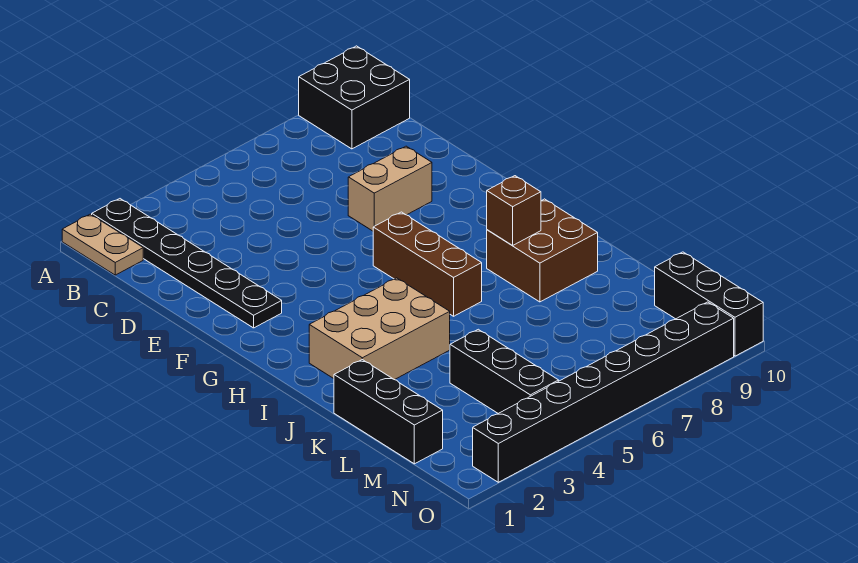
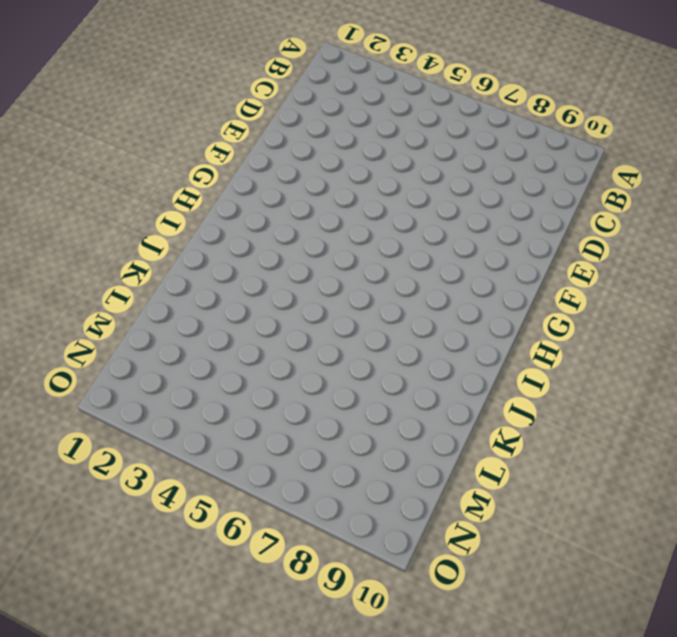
none -> tan plate A1:B1 level 1
none -> black plate A2:F2 level 1
none -> black brick A9:B10 level 1

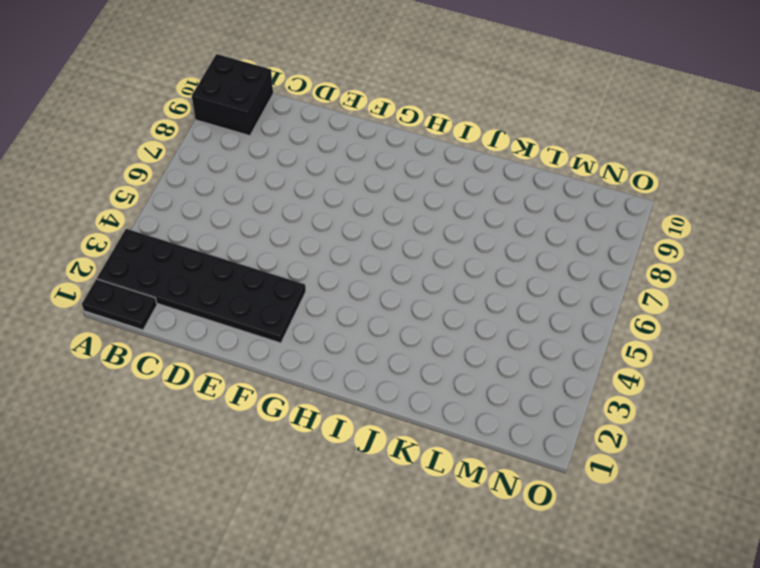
black plate A1:B1 level 1 -> tan plate A1:B1 level 1
black plate A2:F3 level 1 -> black plate A2:F2 level 1
none -> tan brick E7:E8 level 1
none -> brown brick G6:I6 level 1
none -> tan brick I2:J4 level 1

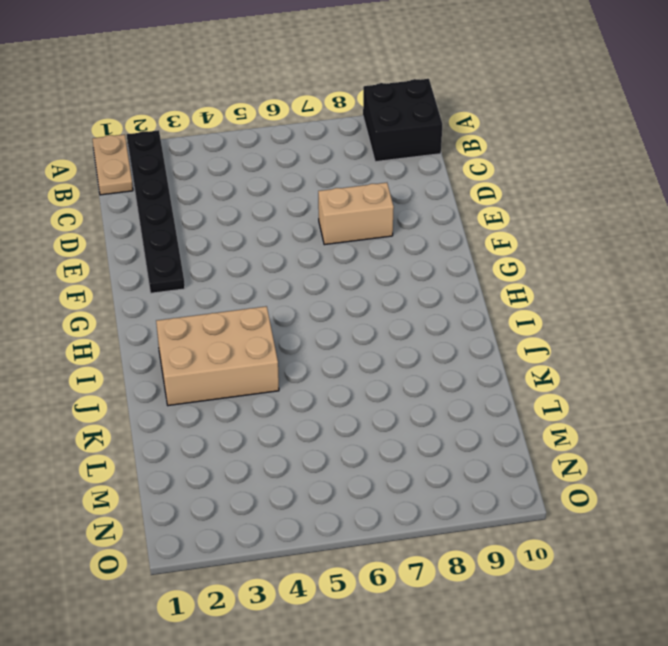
none -> brown brick G6:I6 level 1
none -> brown brick I8:J9 level 1
none -> black brick K1:M1 level 1

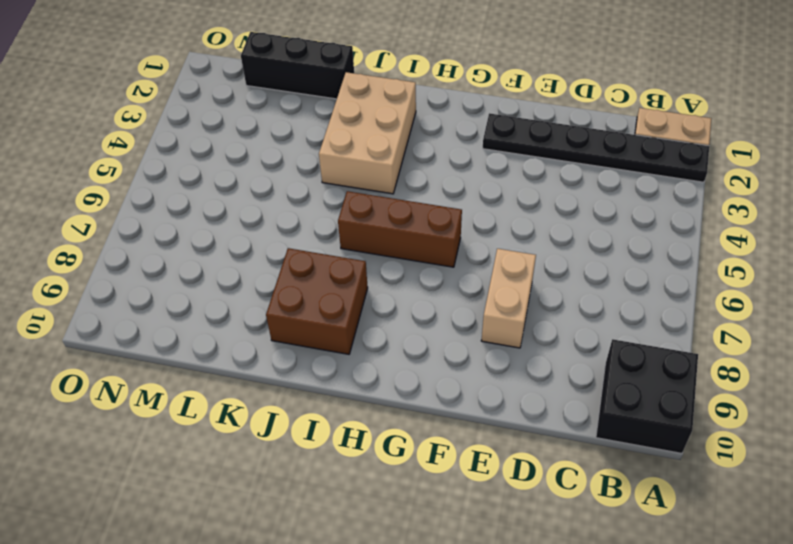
none -> black brick L4:N4 level 1
none -> black brick M10:O10 level 1
none -> black brick O2:O9 level 1

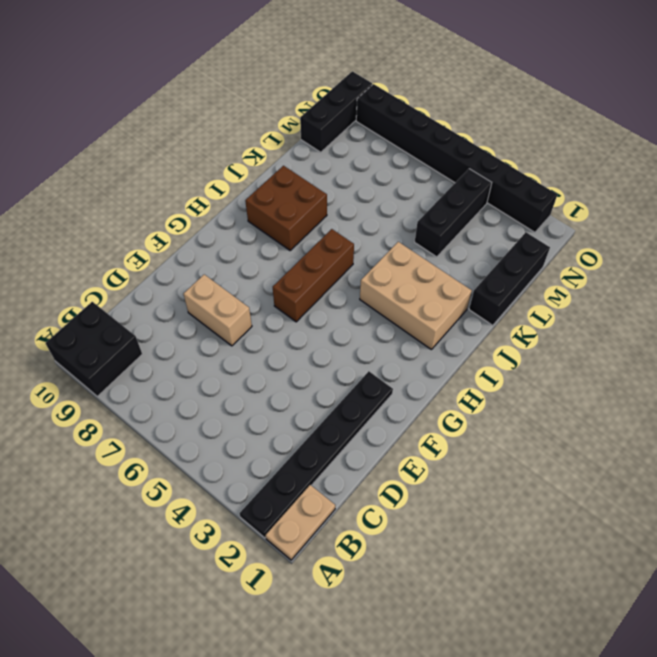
none -> brown brick I8 level 2

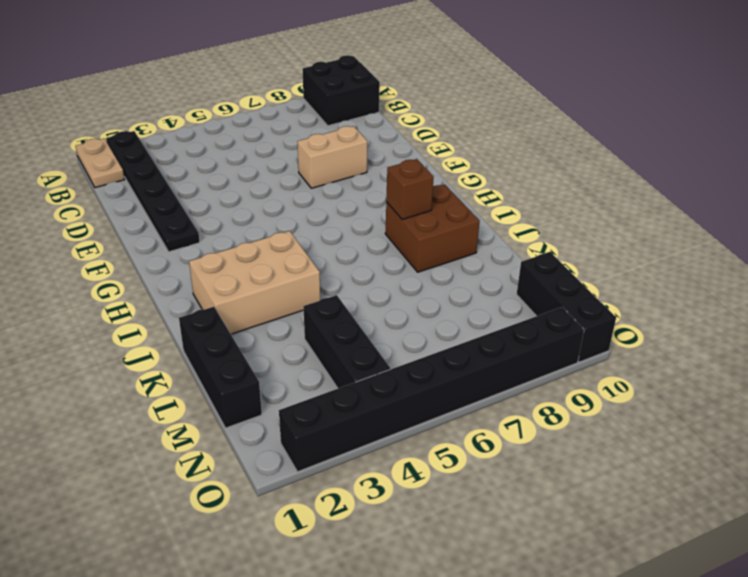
none -> brown brick G6:I6 level 1

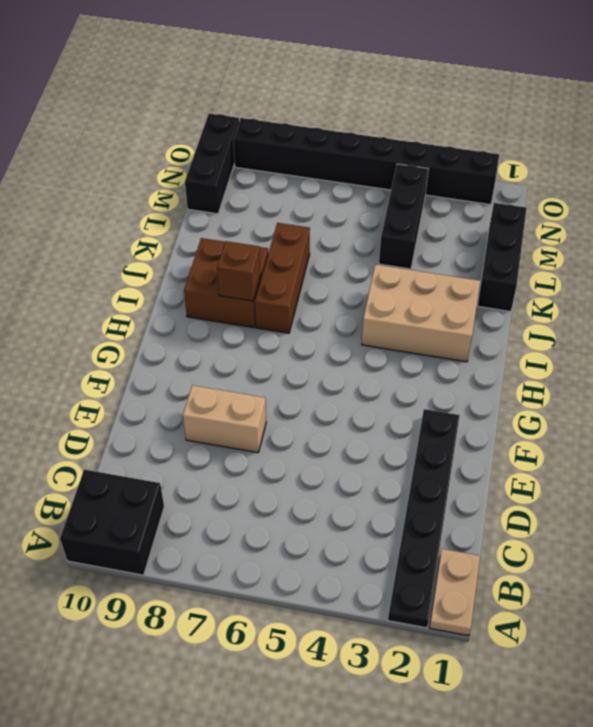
brown brick I7:K7 level 1 -> brown brick G6:I6 level 1

